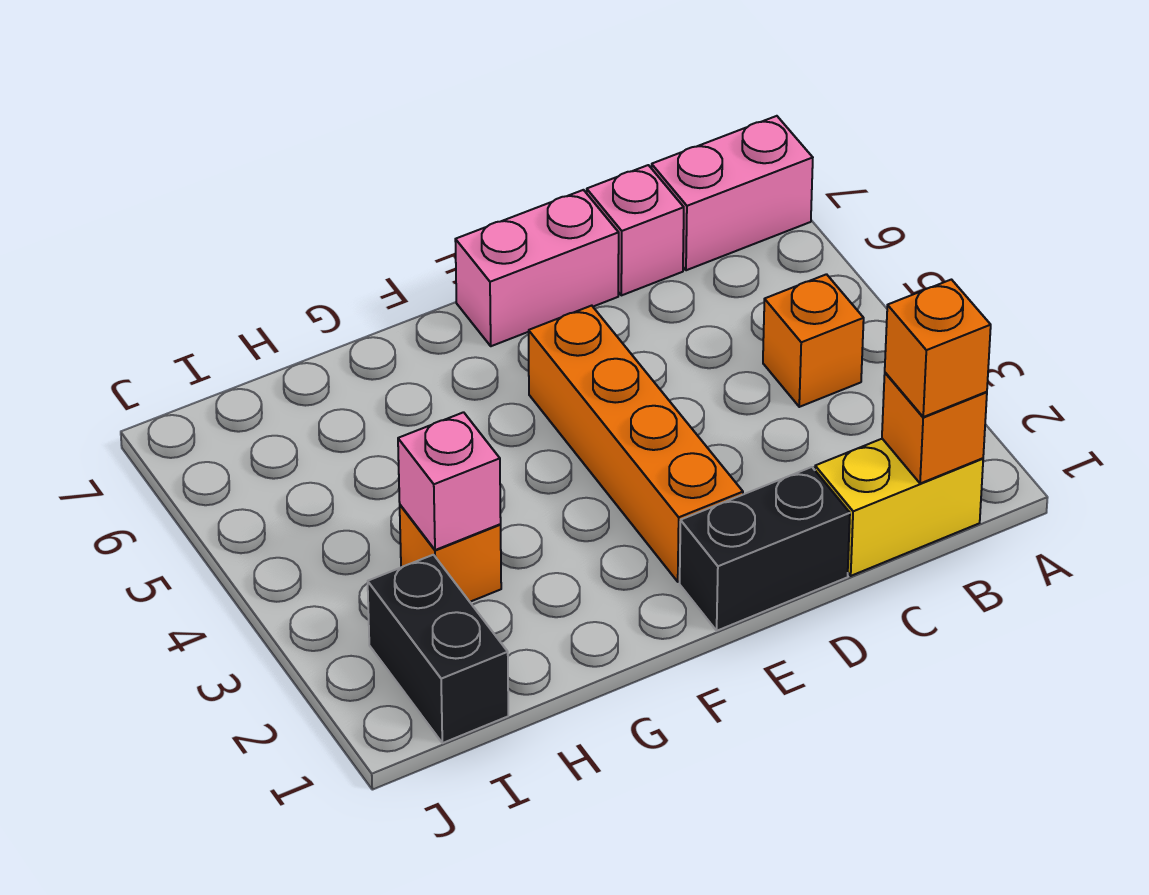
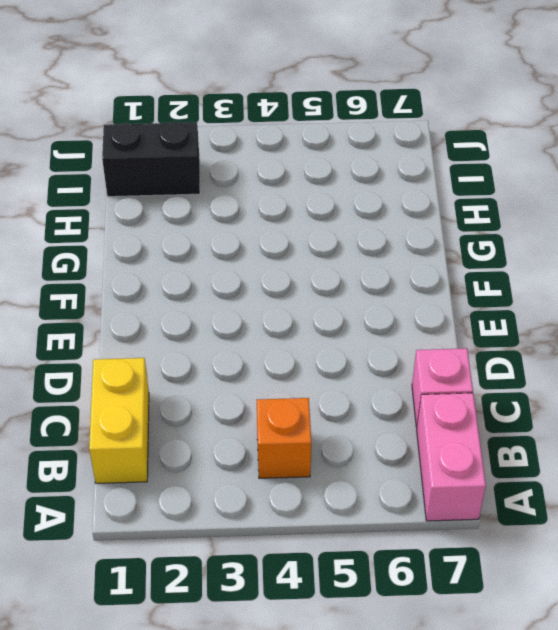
none -> black brick D1:E1 level 1
none -> pink brick D7:E7 level 1
none -> orange brick E2:E5 level 1

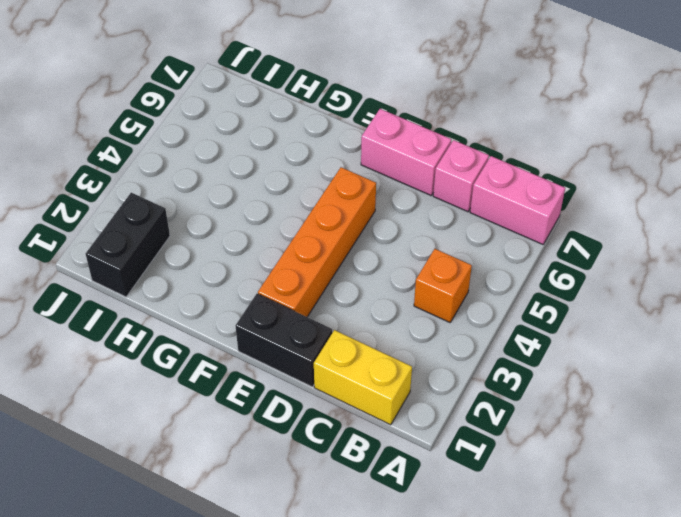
none -> orange brick H3 level 1
none -> orange brick B1 level 2
none -> pink brick H3 level 2

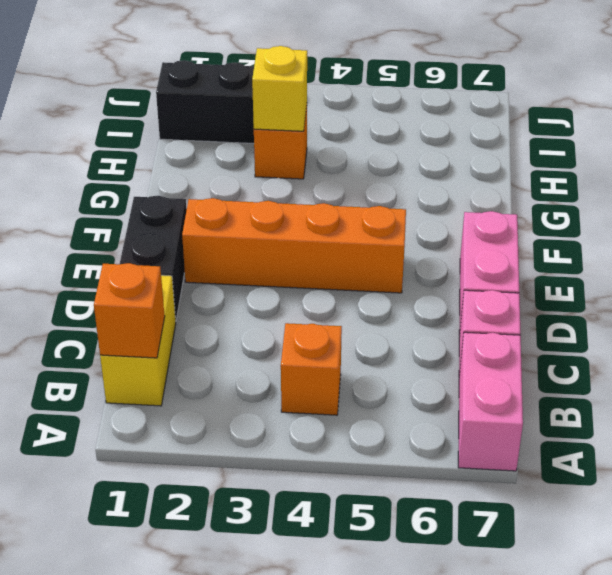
yellow brick H3 level 2 -> pink brick H3 level 2
none -> orange brick B1 level 3

